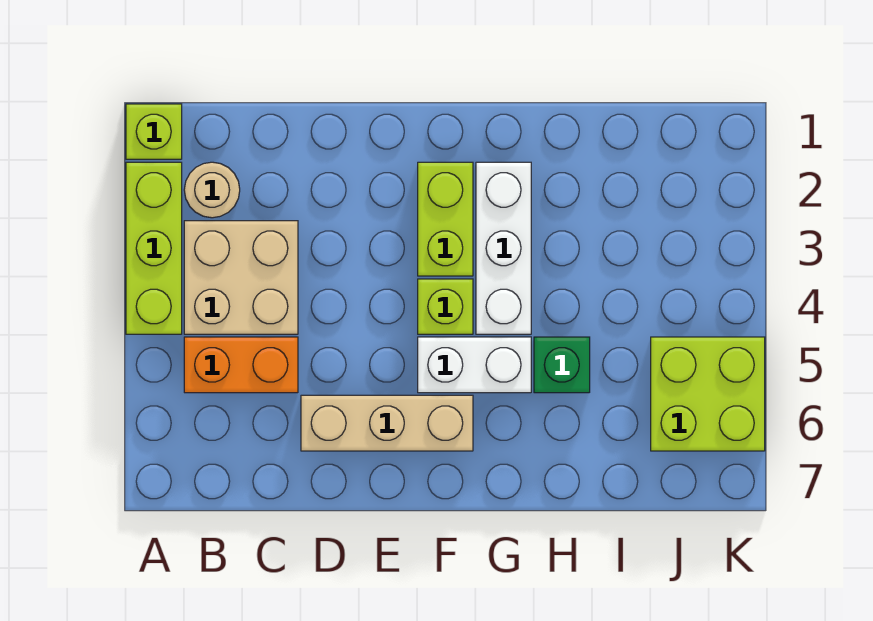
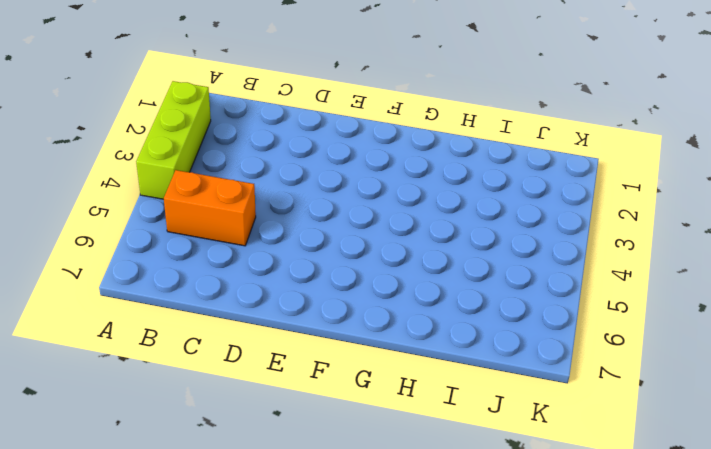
none -> lime brick A1 level 1
none -> tan round brick B2 level 1
none -> tan brick B3:C4 level 1

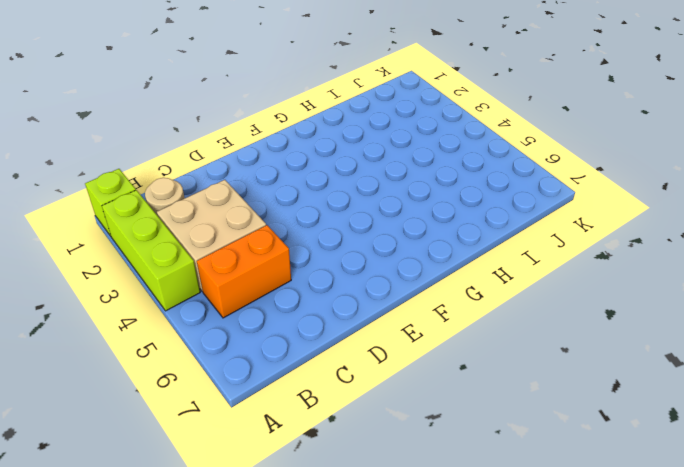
none -> tan brick D6:F6 level 1
none -> lime brick F2:F3 level 1
none -> lime brick F4 level 1

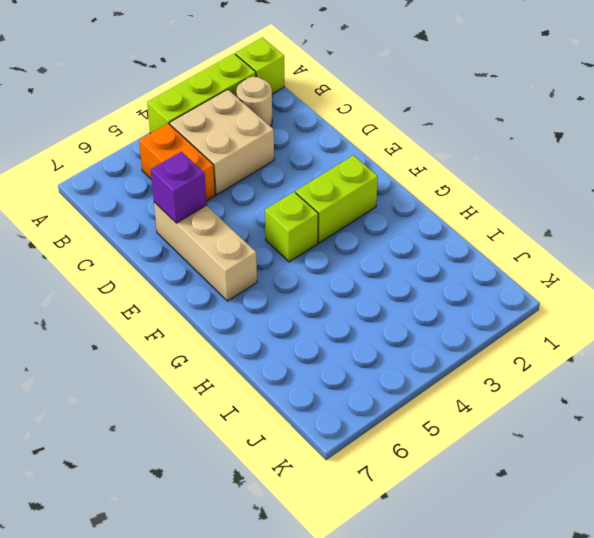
purple brick D6 level 2 -> none
none -> white brick F5:G5 level 1
none -> white brick G2:G4 level 1
none -> green brick H5 level 1

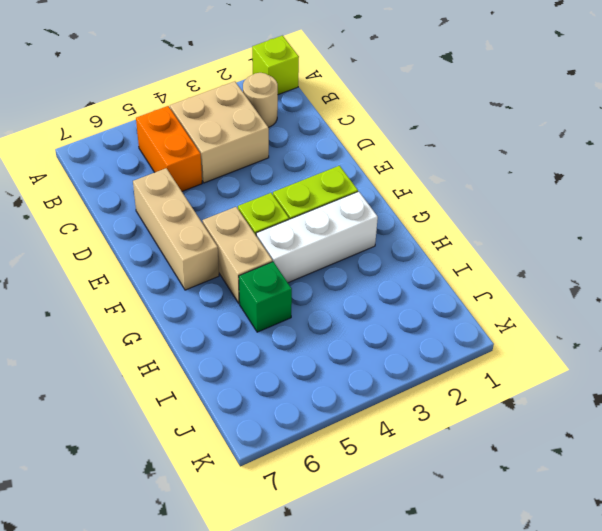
tan brick F5:G5 level 1 -> white brick F5:G5 level 1
none -> lime brick A2:A4 level 1
none -> lime brick J5:K6 level 1

